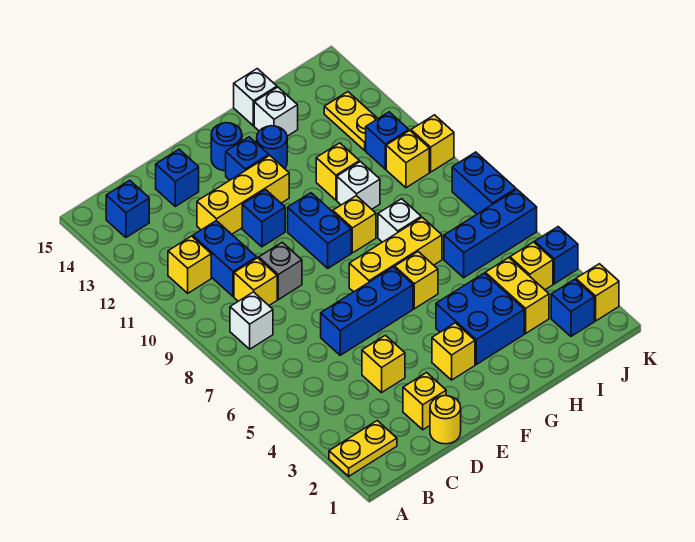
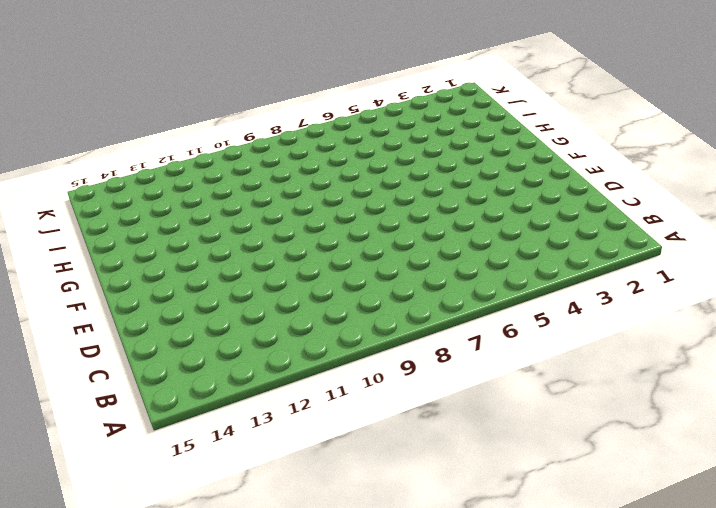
none -> yellow plate A2:B2 level 1
none -> white brick B8 level 1
none -> yellow brick B11 level 1
none -> blue brick B14 level 1

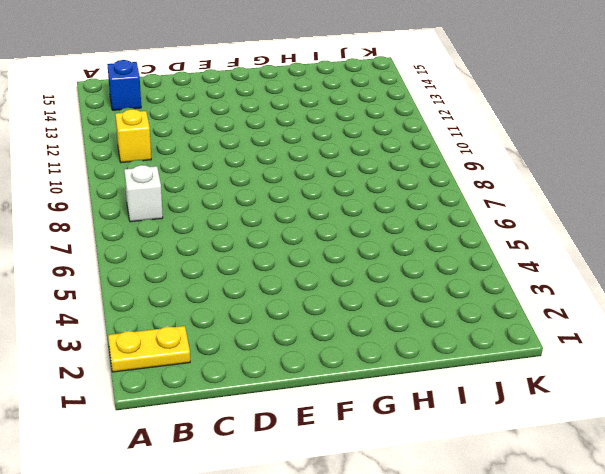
none -> yellow brick C9 level 1
none -> blue brick C10:C11 level 1
none -> yellow round brick D1 level 1
none -> yellow brick D2 level 1

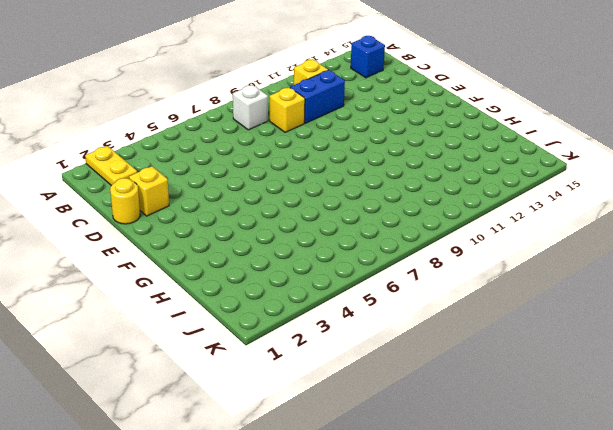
none -> yellow brick D4 level 1
none -> blue brick D6:F6 level 1
none -> grey brick D9 level 1
none -> yellow brick D12:F12 level 1

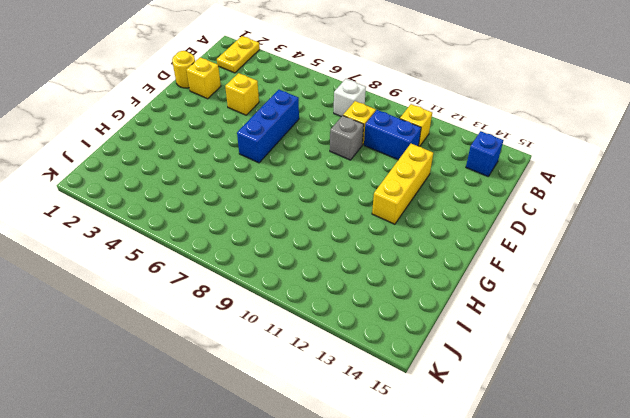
none -> blue brick D14 level 1
none -> blue brick E11 level 1
none -> yellow brick F3 level 1
none -> yellow brick F7:H7 level 1

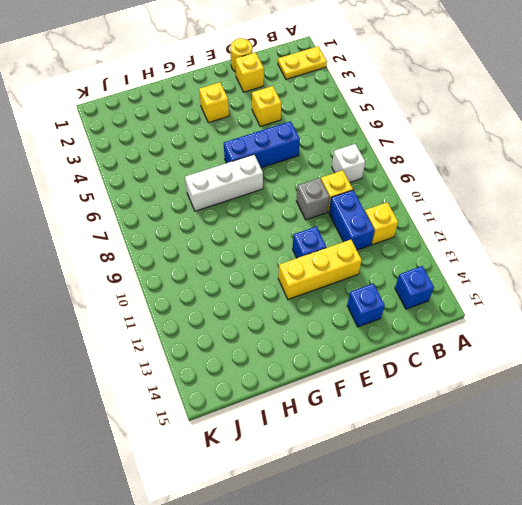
white brick F7:H7 level 1 -> yellow brick F7:H7 level 1
none -> blue brick F9:F10 level 1
none -> blue brick F13 level 1
none -> blue round brick F14 level 1
none -> blue brick G3:H4 level 1

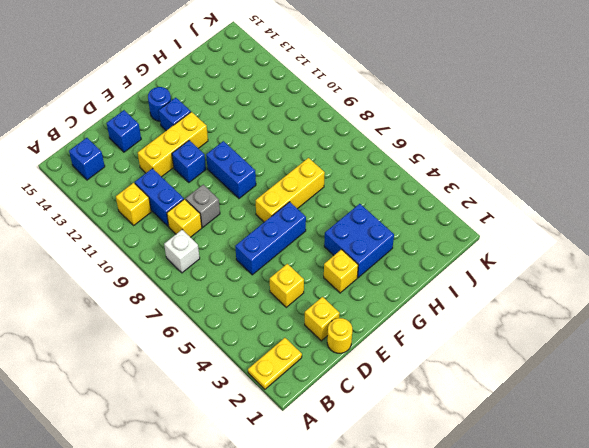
none -> yellow brick G6 level 1
none -> yellow brick G9 level 1
none -> blue round brick G13 level 1
none -> white brick H8 level 1

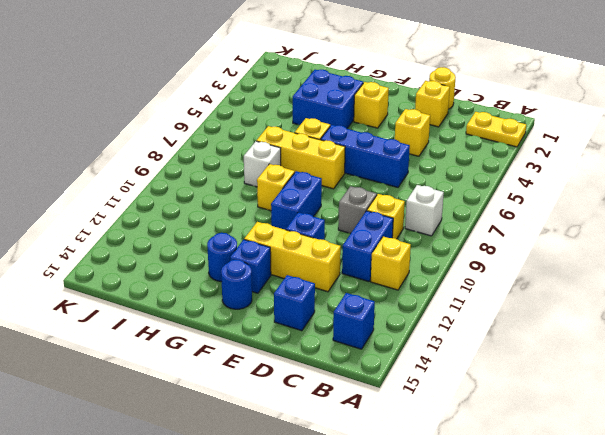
none -> white brick H10 level 1
none -> yellow brick H11 level 1
none -> white brick H14 level 1
none -> white brick H15 level 1

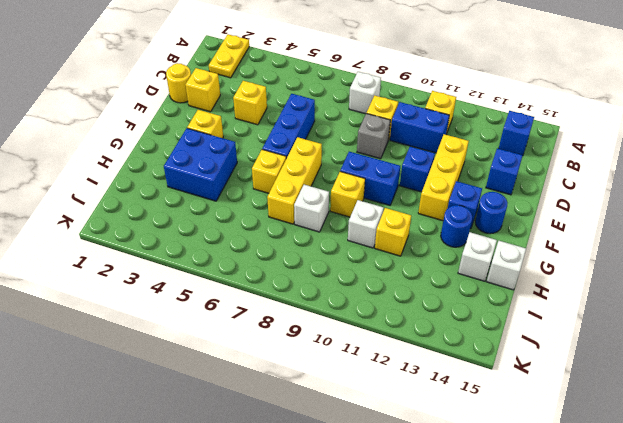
none -> yellow brick I3:I4 level 1
none -> blue brick I6:K6 level 1
none -> blue brick J2 level 1
none -> yellow brick J4 level 1

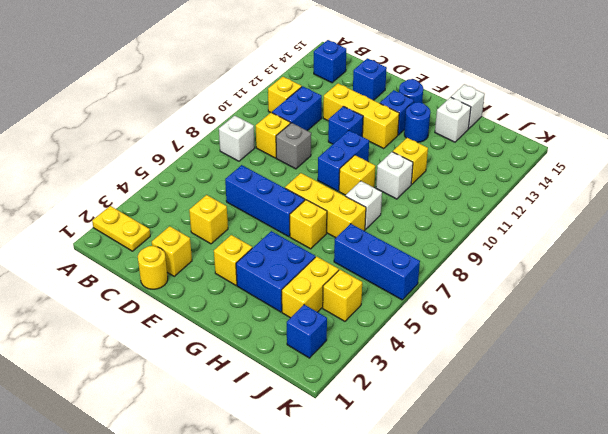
none -> yellow brick J10 level 1
none -> blue brick J11 level 1
none -> yellow plate J12:J13 level 1
none -> yellow brick K2 level 1

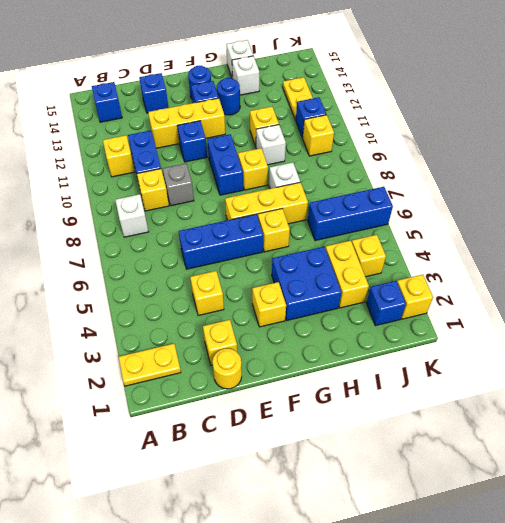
none -> blue brick K4 level 1
none -> blue brick K7:K8 level 1
none -> yellow brick K10 level 1

